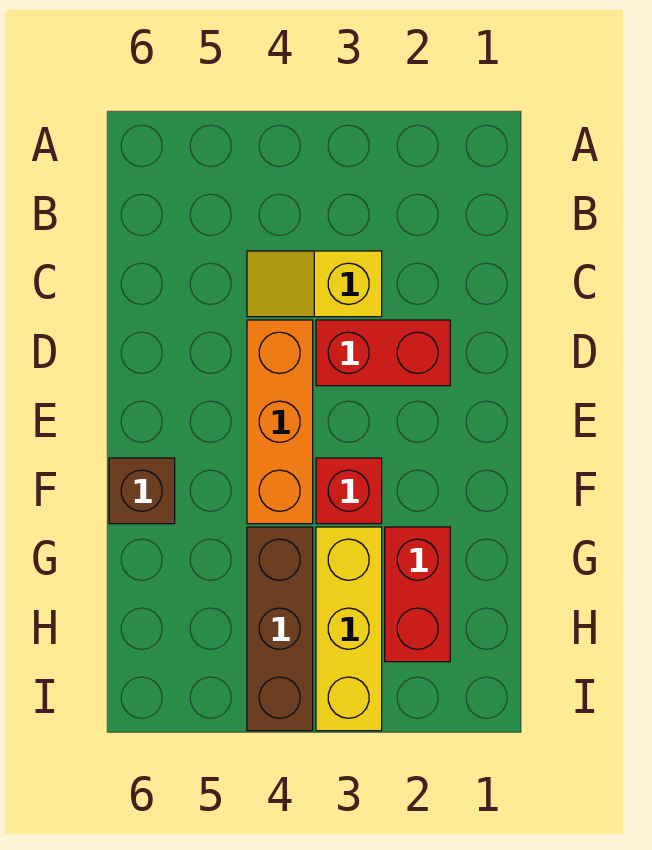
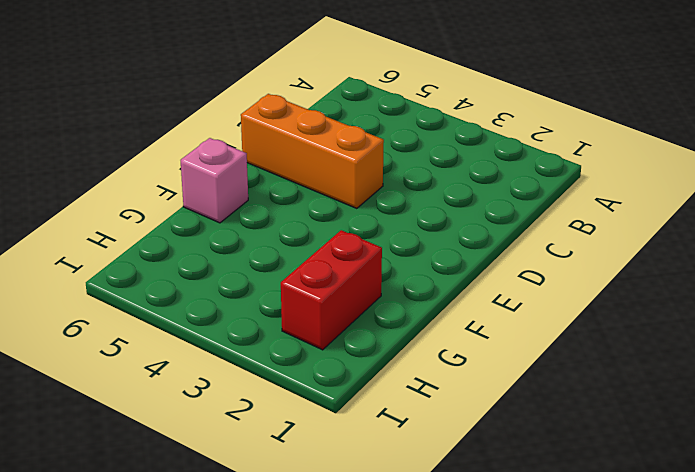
orange brick D4:D6 level 1 -> orange brick D4:F4 level 1
pink brick F6 level 1 -> brown brick F6 level 1
none -> yellow slope C3:C4 level 1 top 3
none -> red brick D2:D3 level 1

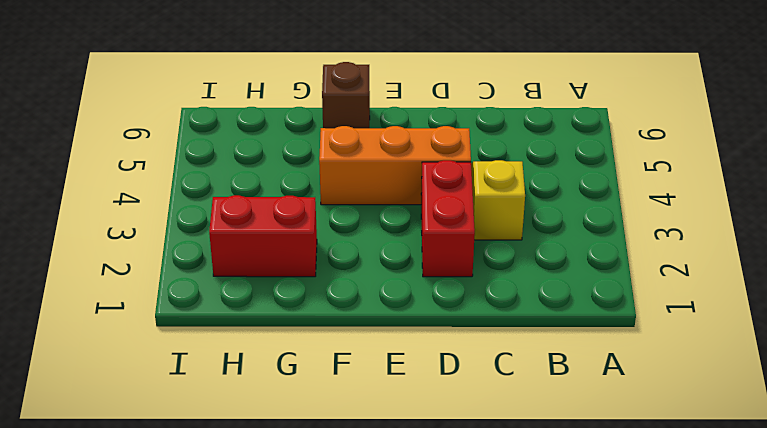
none -> red brick F3 level 1
none -> yellow brick G3:I3 level 1

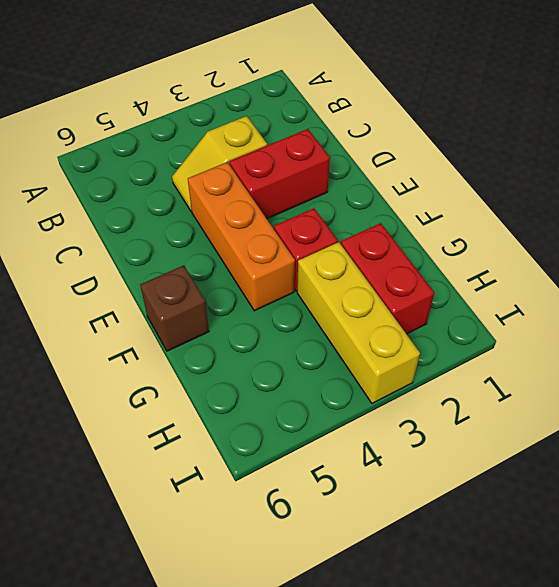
none -> brown brick G4:I4 level 1

